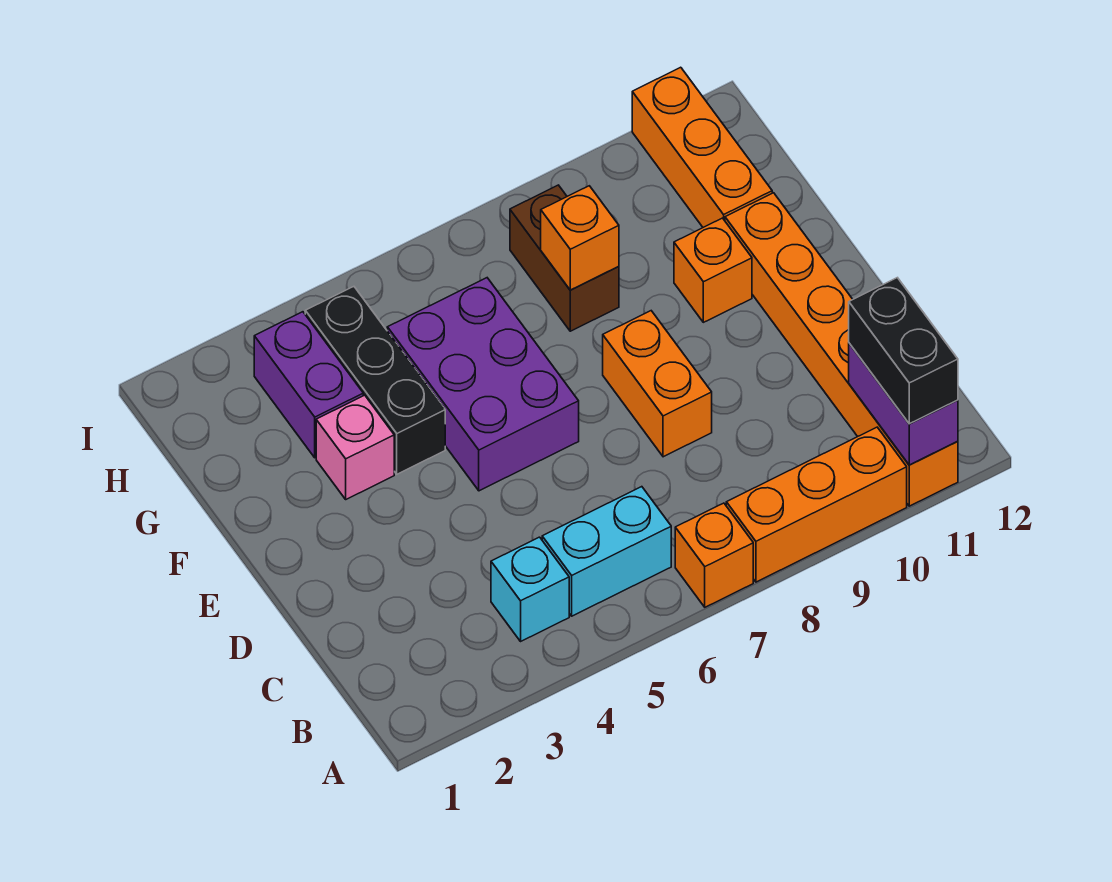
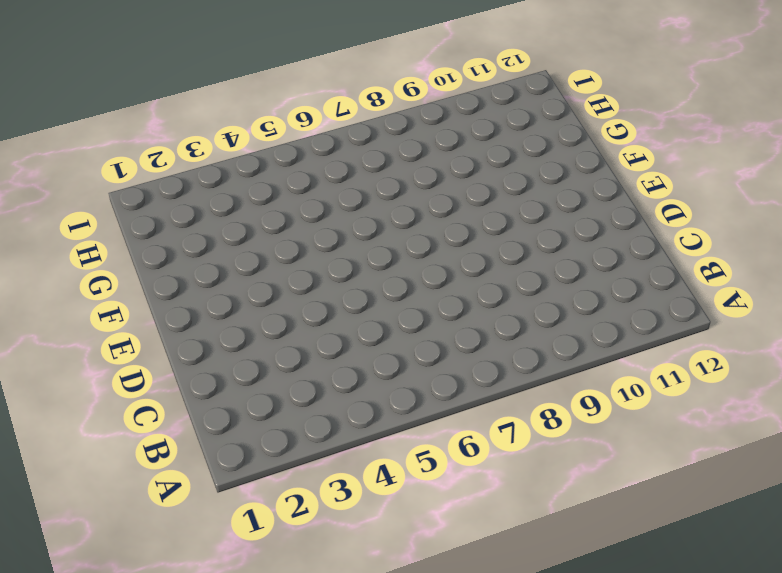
none -> orange brick A7 level 1
none -> orange brick A8:A10 level 1
none -> orange brick A11:F11 level 1

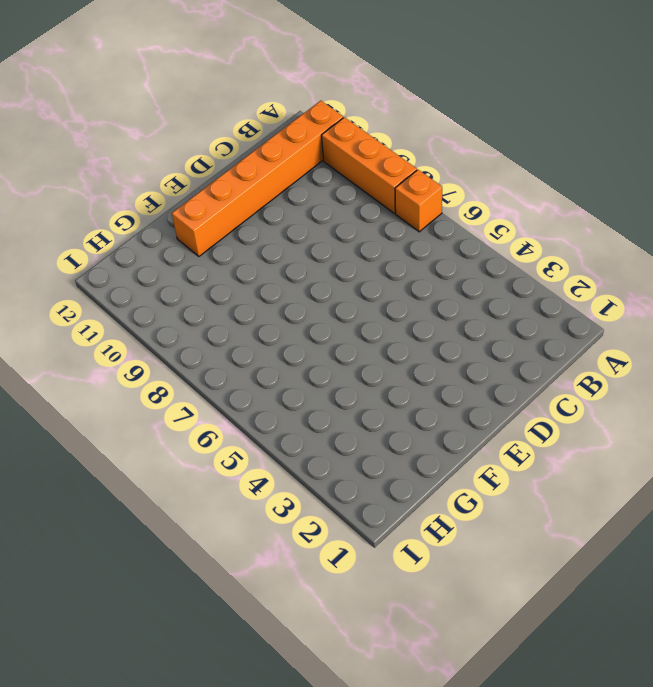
none -> cyan brick B4 level 1
none -> cyan brick B5:B6 level 1
none -> orange brick D8:E8 level 1

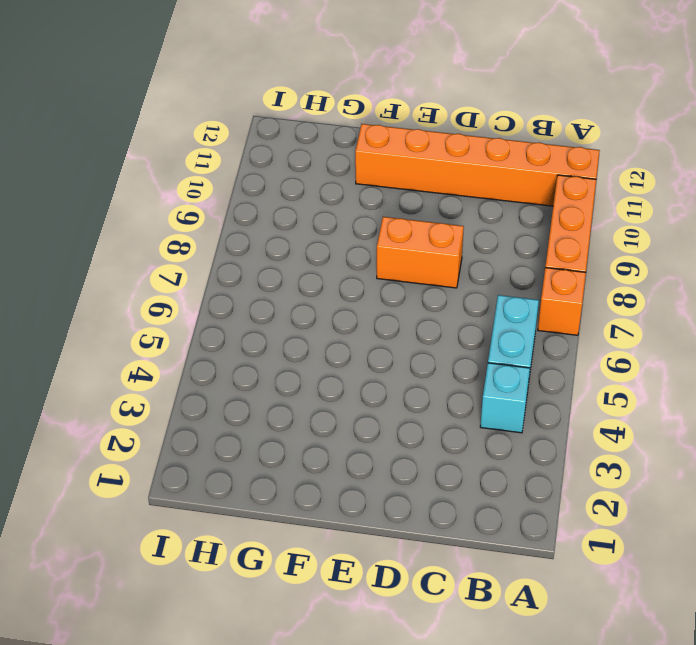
none -> purple brick E5:G6 level 1
none -> pink brick F3 level 1
none -> black brick F4:H4 level 1

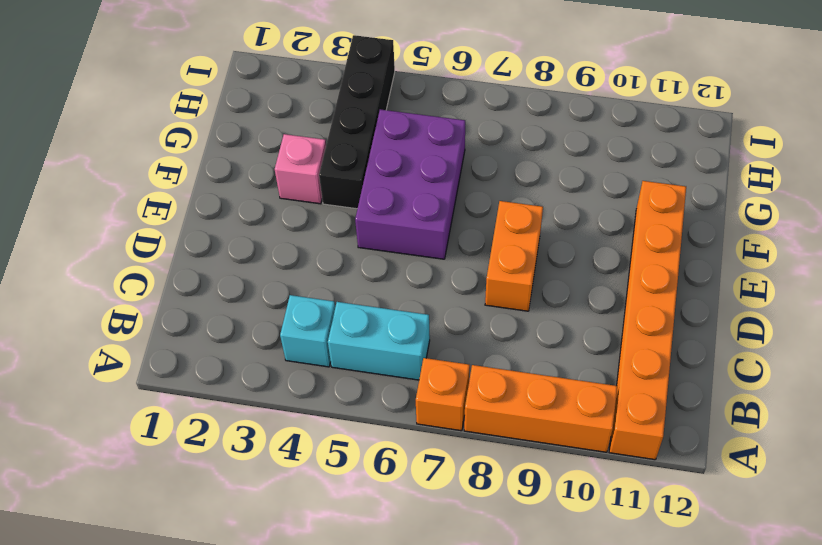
black brick F4:I4 level 1 -> black brick F4:H4 level 1
none -> orange brick F10 level 1
none -> purple brick G3:H3 level 1
none -> brown brick G8:H8 level 1

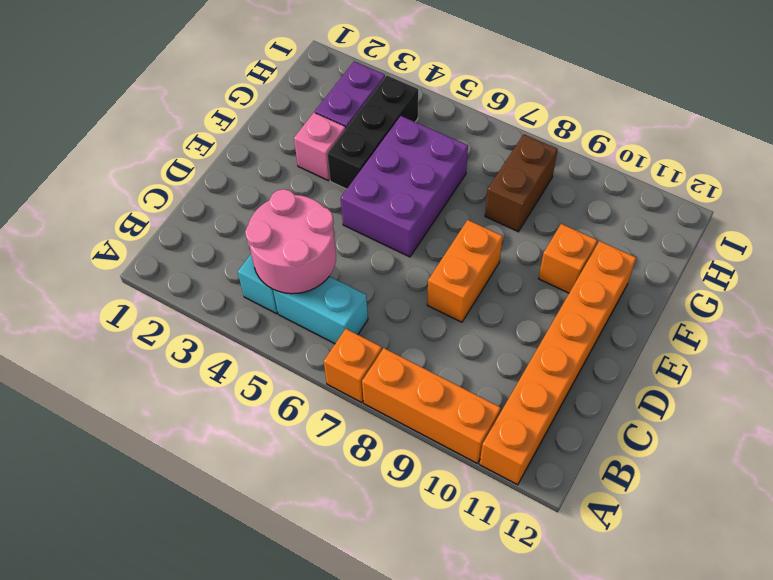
pink round brick B4:C5 level 2 -> none
none -> orange brick G11:I11 level 1
none -> purple brick A11:B11 level 2
none -> orange brick G8 level 2

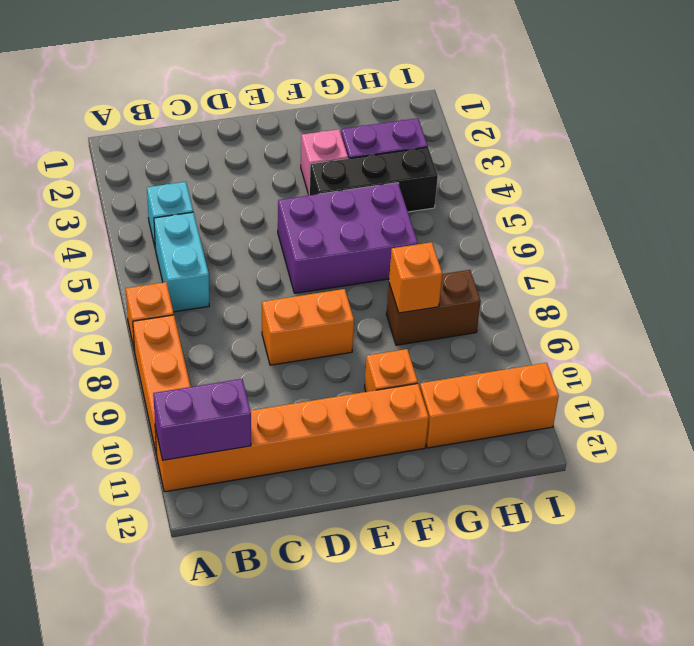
none -> black brick A11:B11 level 3

